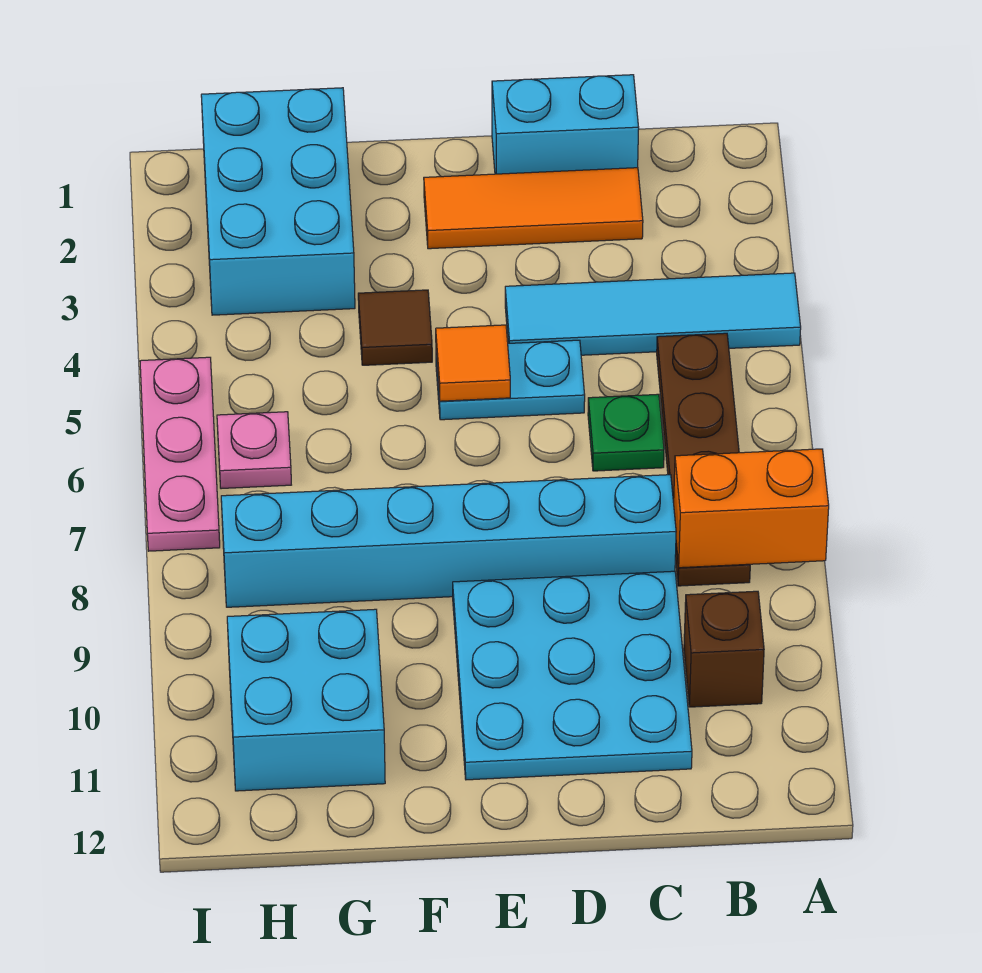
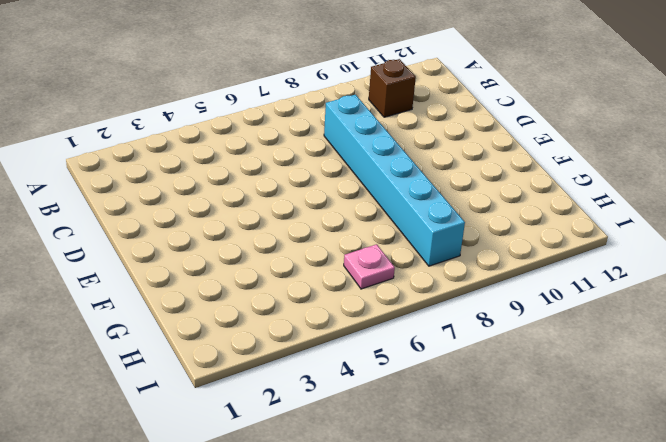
none -> cyan tile A4:D4 level 1
none -> brown plate B5:B8 level 1
none -> cyan brick C1:D1 level 1

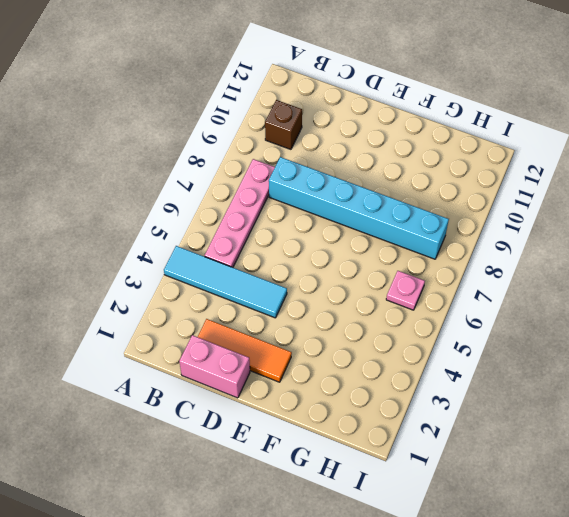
pink plate B5:B8 level 1 -> brown plate B5:B8 level 1
pink brick C1:D1 level 1 -> cyan brick C1:D1 level 1
none -> green plate C6 level 1
none -> cyan plate C9:E11 level 1
none -> cyan plate D5:E5 level 1

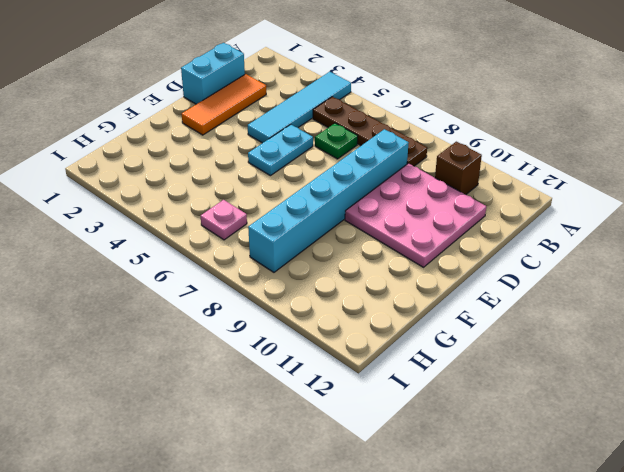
pink plate C9:E11 level 1 -> cyan plate C9:E11 level 1
none -> brown tile F4 level 1
none -> cyan brick G1:H3 level 1
none -> cyan brick G10:H11 level 1

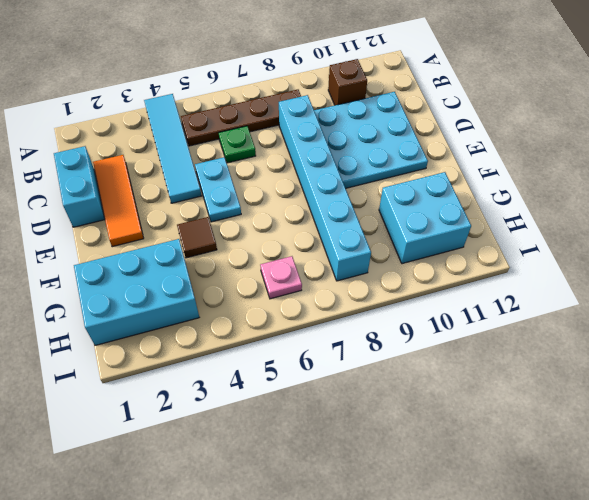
none -> pink plate I5:I7 level 1
none -> orange brick A8:B8 level 2
none -> orange tile E5 level 2

